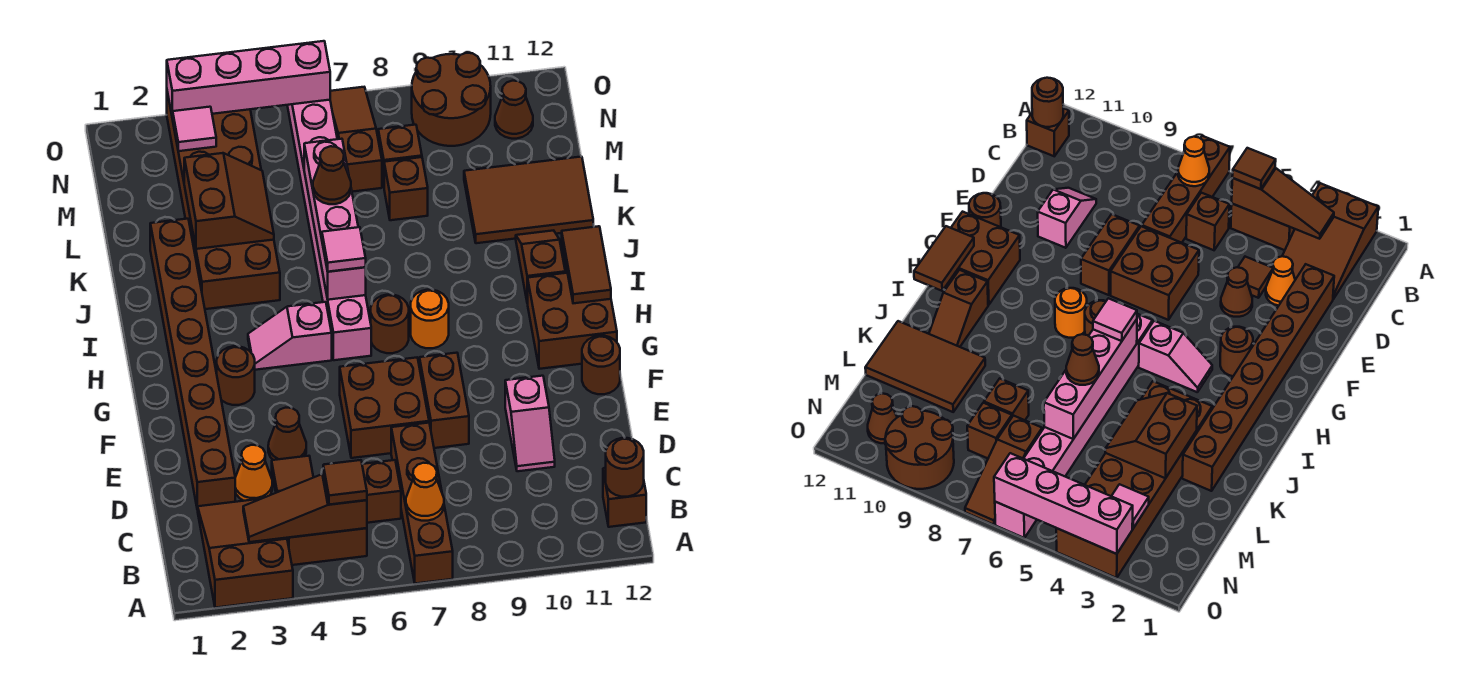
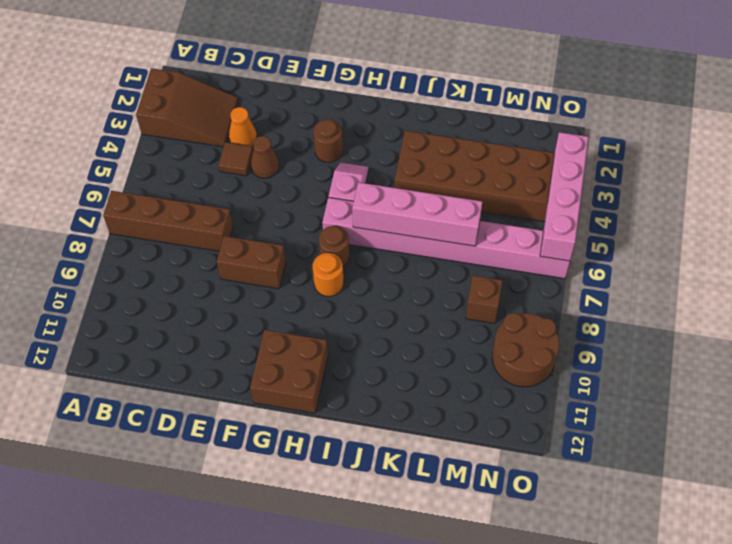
none -> brown brick B4:B5 level 1
none -> brown brick B12 level 1
none -> brown brick C6 level 1
none -> brown brick D2:K2 level 1

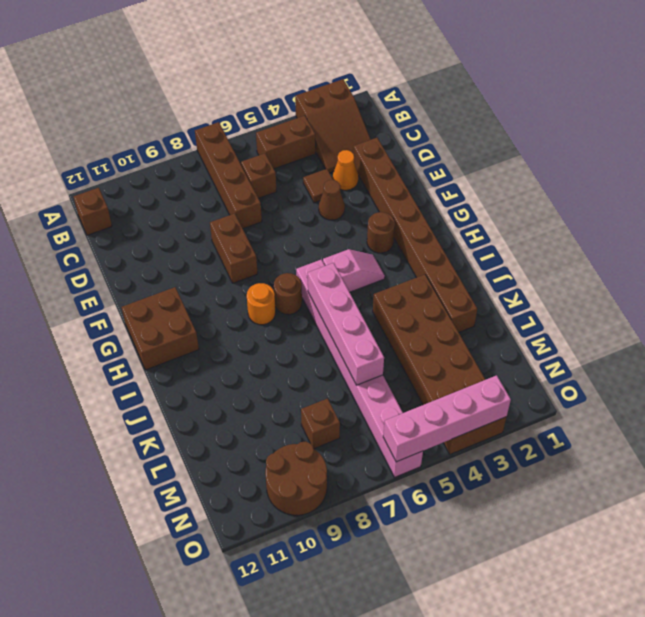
none -> pink slope D10:E10 level 1 top E
none -> brown brick E6:F7 level 1
none -> brown round brick F12 level 1
none -> brown slope I11:J11 level 1 top I

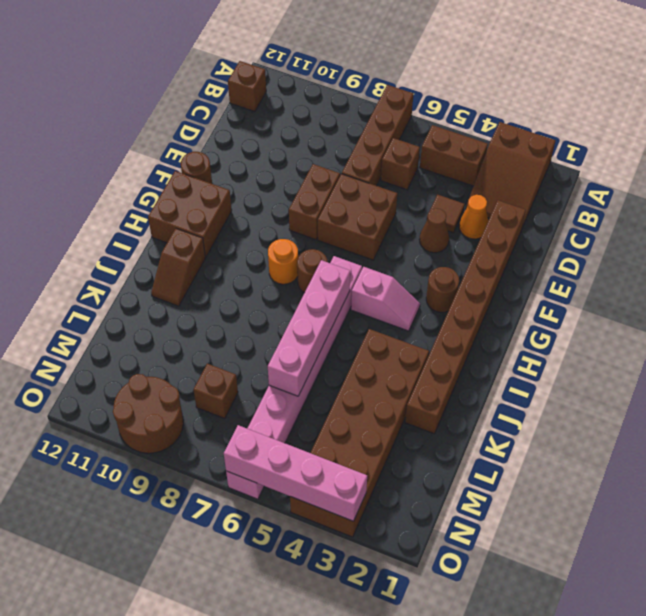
none -> pink slope D10:E10 level 1 top E
none -> brown tile K10:L12 level 1
none -> brown brick L8 level 1
none -> brown slope M7:O7 level 1 top M

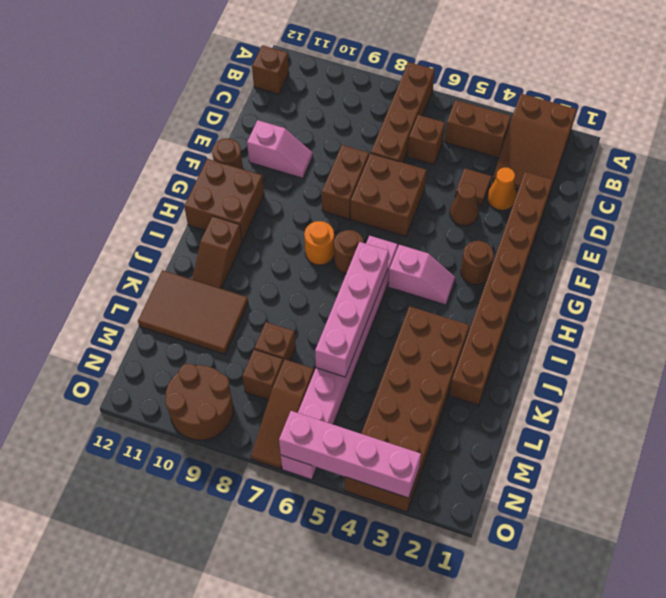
pink slope E10:E11 level 1 top 11 -> pink slope D10:E10 level 1 top E
none -> brown cone N11 level 1
none -> brown slope B3:B5 level 2 top 5
none -> orange cone B7 level 2
none -> brown round brick B12 level 2

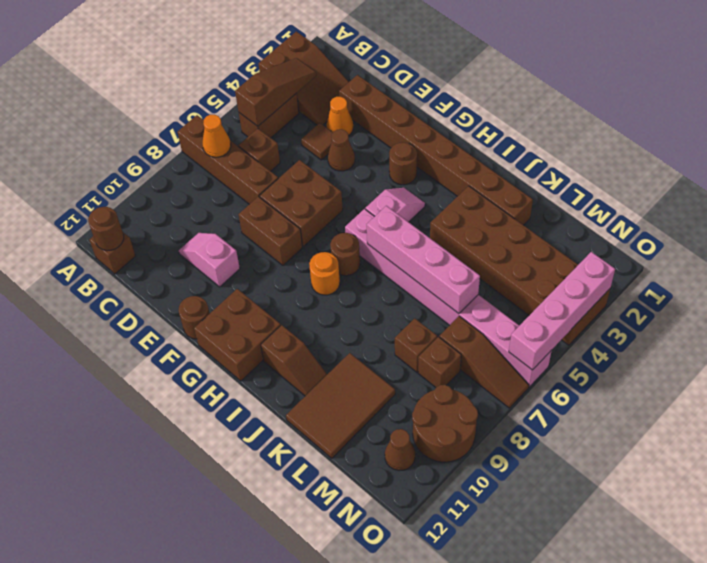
none -> brown tile H12:I12 level 2
none -> brown slope K3:L4 level 2 top 3
none -> pink tile N3 level 2
none -> brown tile B5 level 3

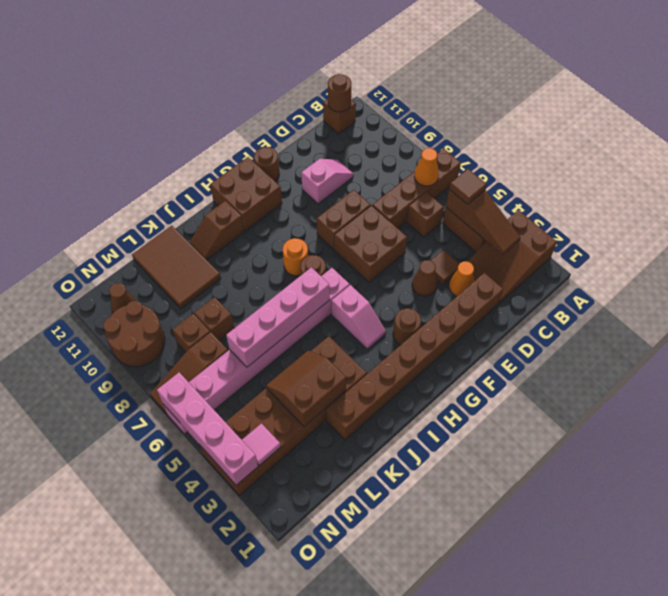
none -> brown tile H12:I12 level 2
none -> pink tile I6 level 3
none -> brown cone K6 level 3

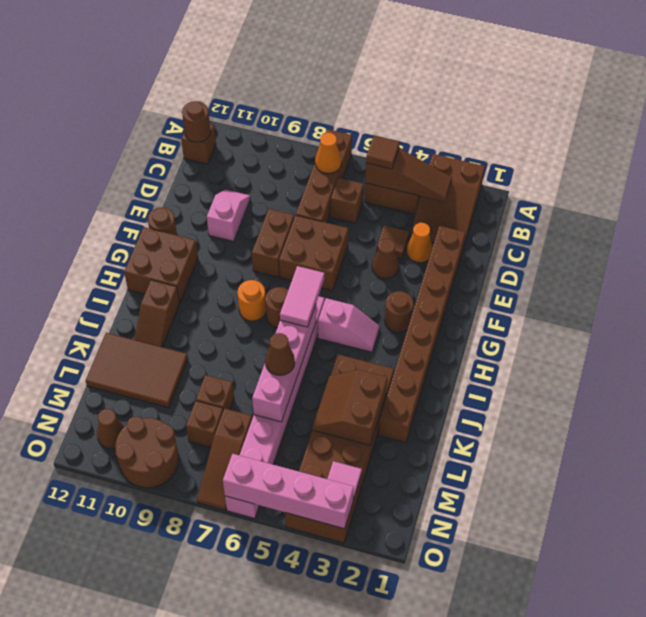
pink tile H6:I6 level 3 -> pink tile I6 level 3
none -> brown tile H12:I12 level 2

